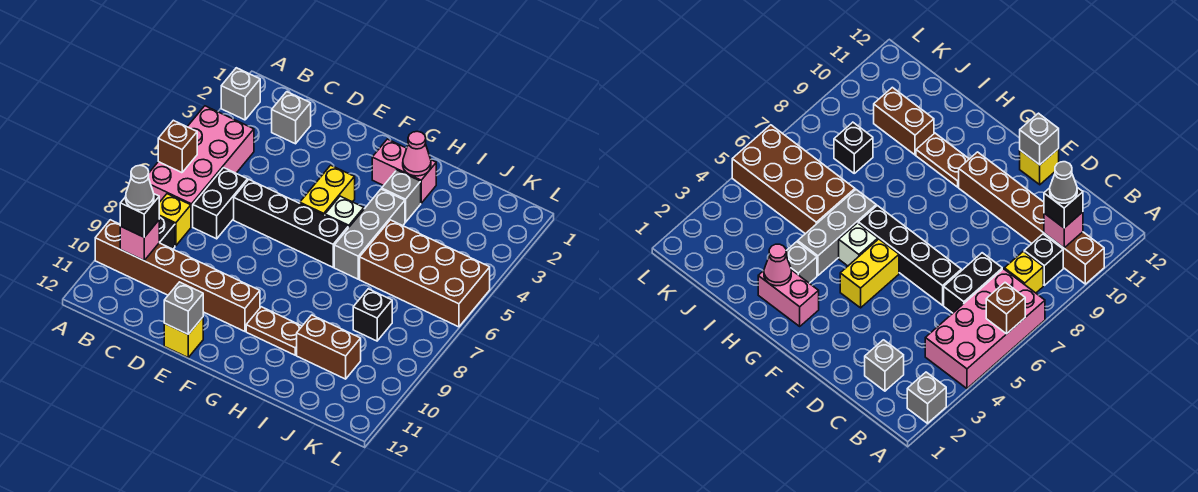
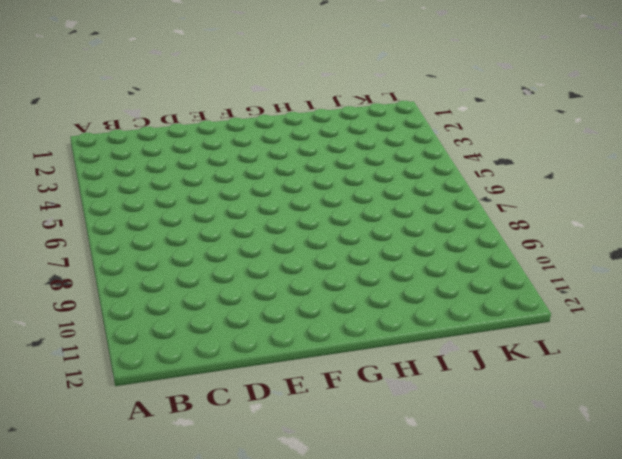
none -> grey brick A2 level 1
none -> pink brick A4:B7 level 1
none -> brown brick A10:F10 level 1

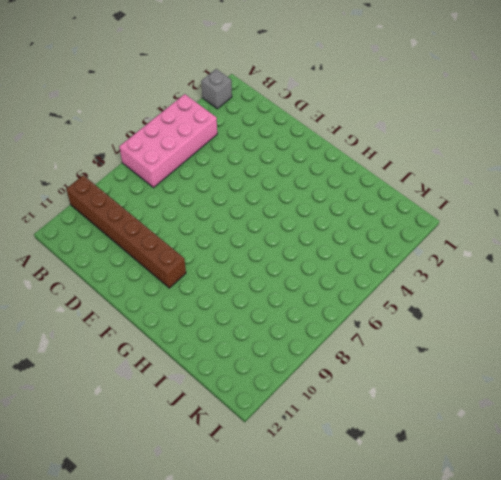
none -> yellow brick B8 level 1
none -> black brick B9 level 1
none -> grey brick C2 level 1

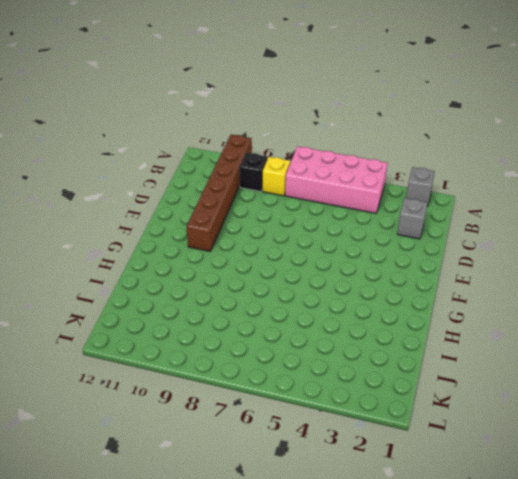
none -> black brick C6:C7 level 1
none -> black brick D6:G6 level 1
none -> yellow brick E12 level 1

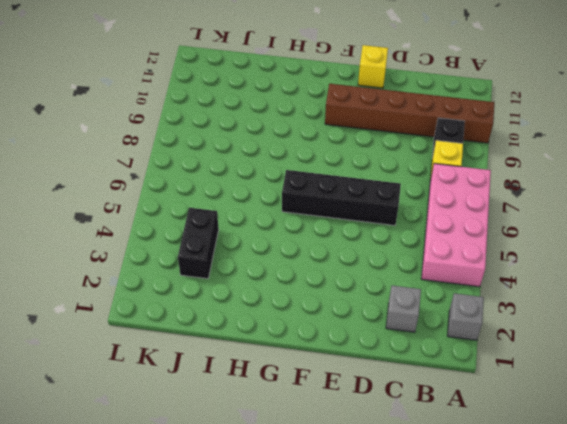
black brick J3:J4 level 1 -> black brick C6:C7 level 1
none -> yellow brick F4:F5 level 1
none -> pink brick G2:H2 level 1
none -> white brick G5 level 1

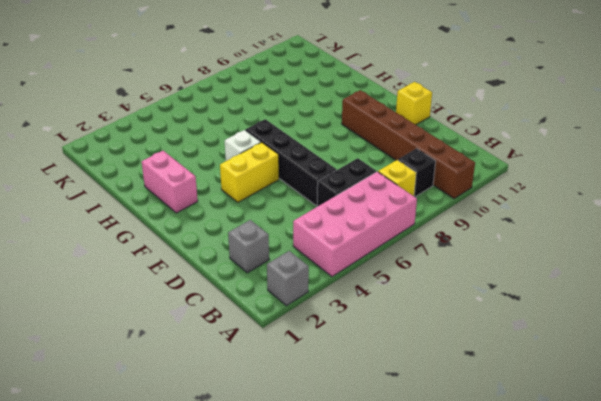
none -> brown plate G10:H10 level 1
none -> grey brick H3 level 1
none -> grey brick H4:H6 level 1

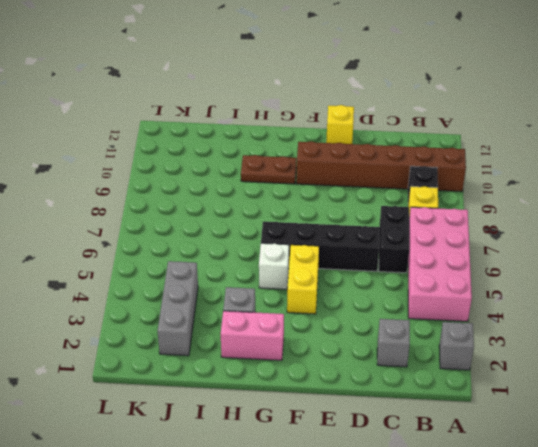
grey brick J2:J4 level 1 -> grey brick H4:H6 level 1
none -> brown brick I5:L6 level 1
none -> brown brick I10:J10 level 1
none -> black brick J8 level 1

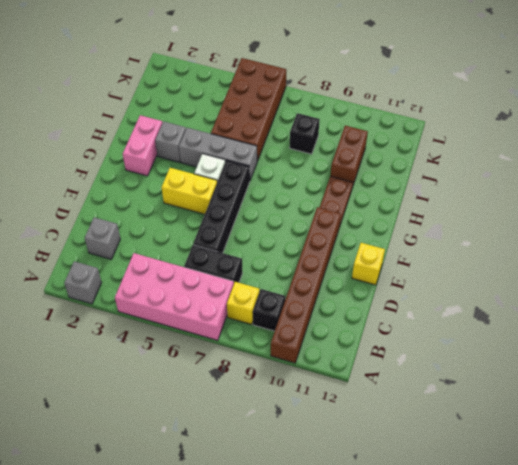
none -> brown brick A6 level 2
none -> pink brick B10 level 2
none -> grey brick E12 level 2

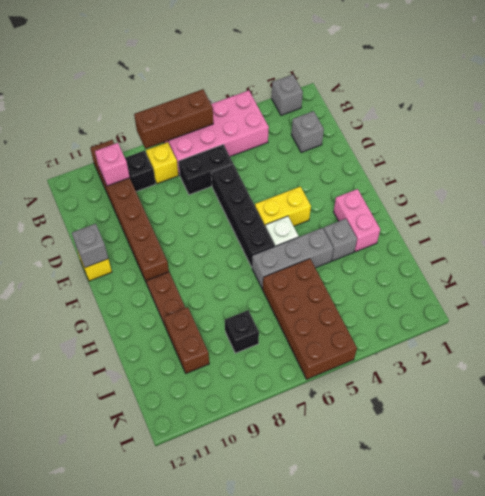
brown brick A6:A8 level 2 -> brown brick A6 level 2
none -> pink cone H2 level 2
none -> black brick B10 level 3
none -> grey cone B10 level 4

